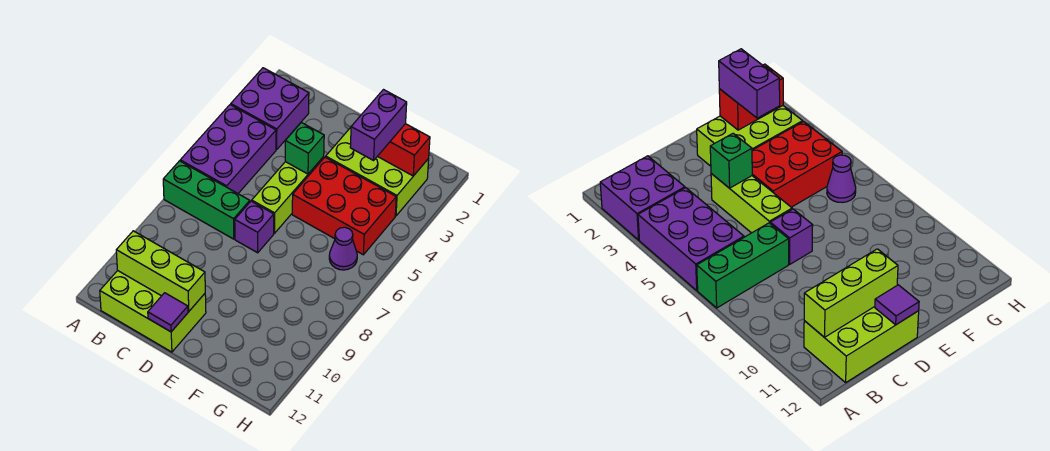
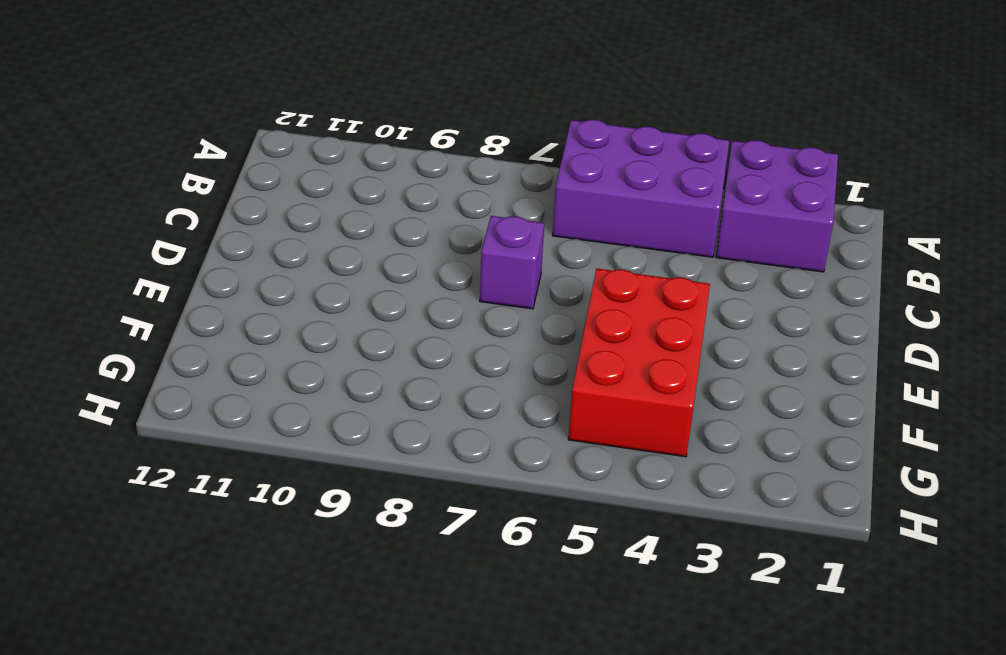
none -> green brick A7:C7 level 1
none -> lime brick B11:D12 level 1
none -> lime brick D4:D6 level 1

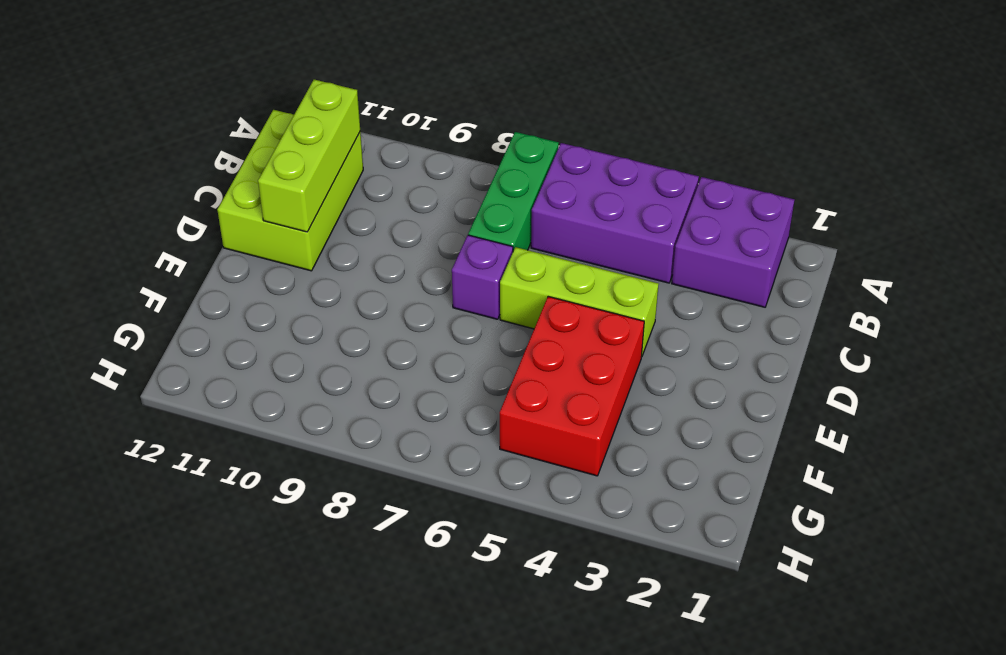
none -> lime brick E2:G3 level 1
none -> purple cone G6 level 1
none -> green brick D4 level 2

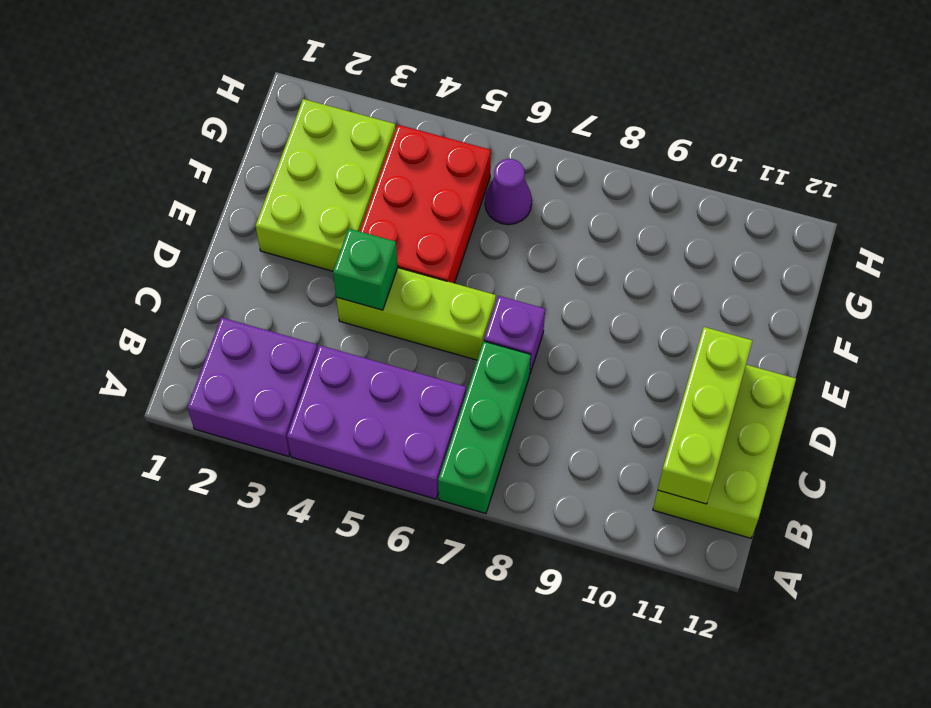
none -> purple tile D12 level 2
none -> red brick F2:G2 level 2
none -> purple brick F2:F3 level 3

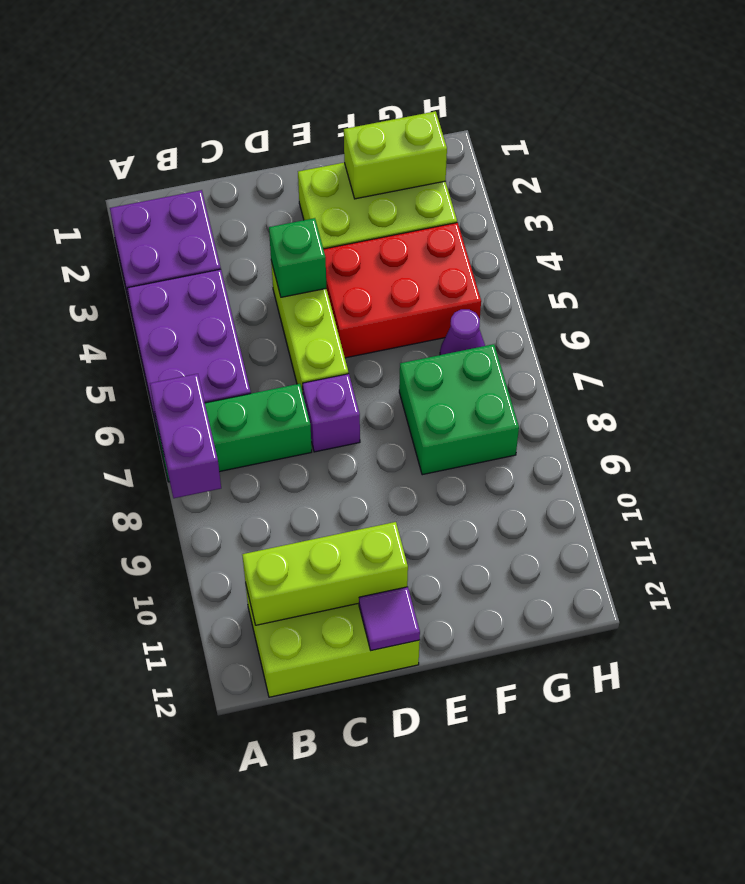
purple brick A7:A8 level 2 -> purple brick F2:F3 level 3
lime brick F2:G2 level 2 -> red brick F2:G2 level 2
green brick F7:G8 level 1 -> none

